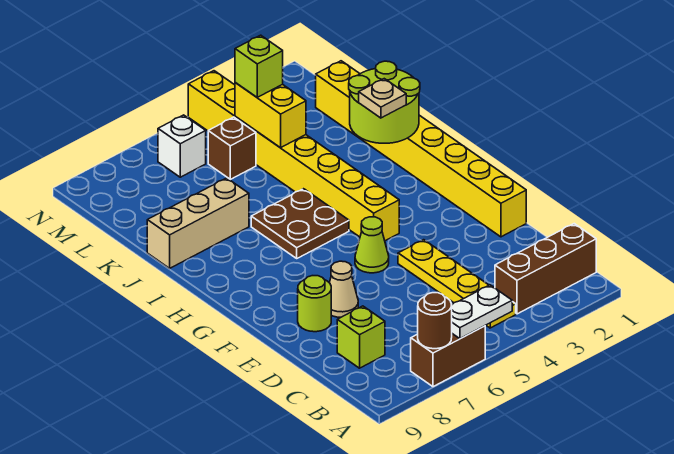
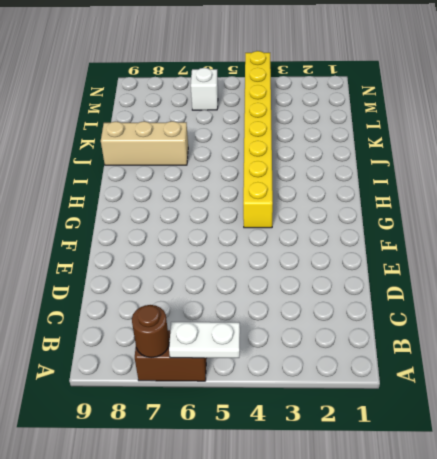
none -> brown brick B1:B3 level 1
none -> yellow plate B4:E4 level 1
none -> lime brick C8 level 1

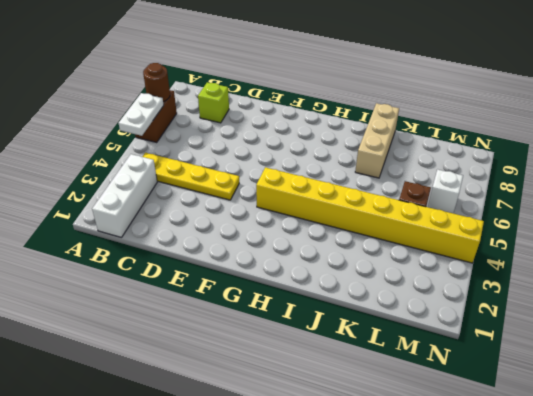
white brick B1:B3 level 1 -> brown brick B1:B3 level 1
none -> yellow brick E1:L1 level 1
none -> tan cone E7 level 1
none -> lime round brick E8 level 1

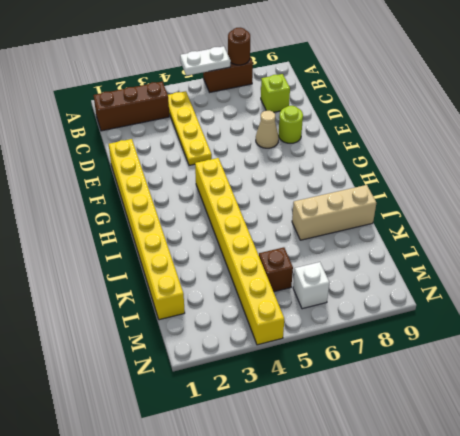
none -> lime cone F5 level 1
none -> brown plate H5:I6 level 1
none -> lime round brick I1:J2 level 2

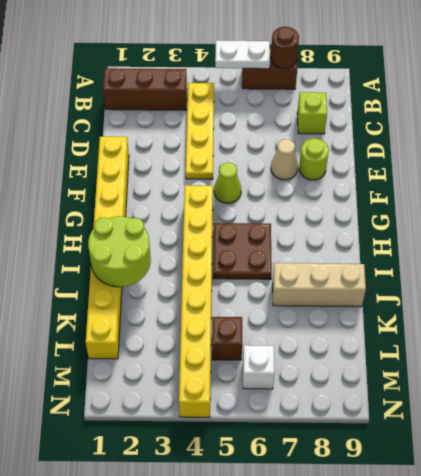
none -> yellow brick K4:L4 level 2
none -> tan plate I2 level 3
none -> lime brick L4 level 3

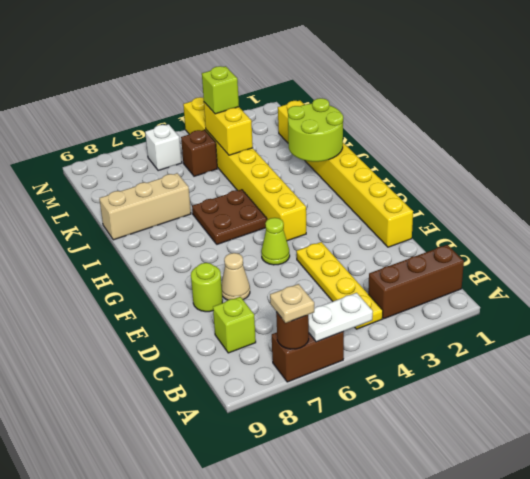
tan plate A7 level 3 -> tan plate I2 level 3

